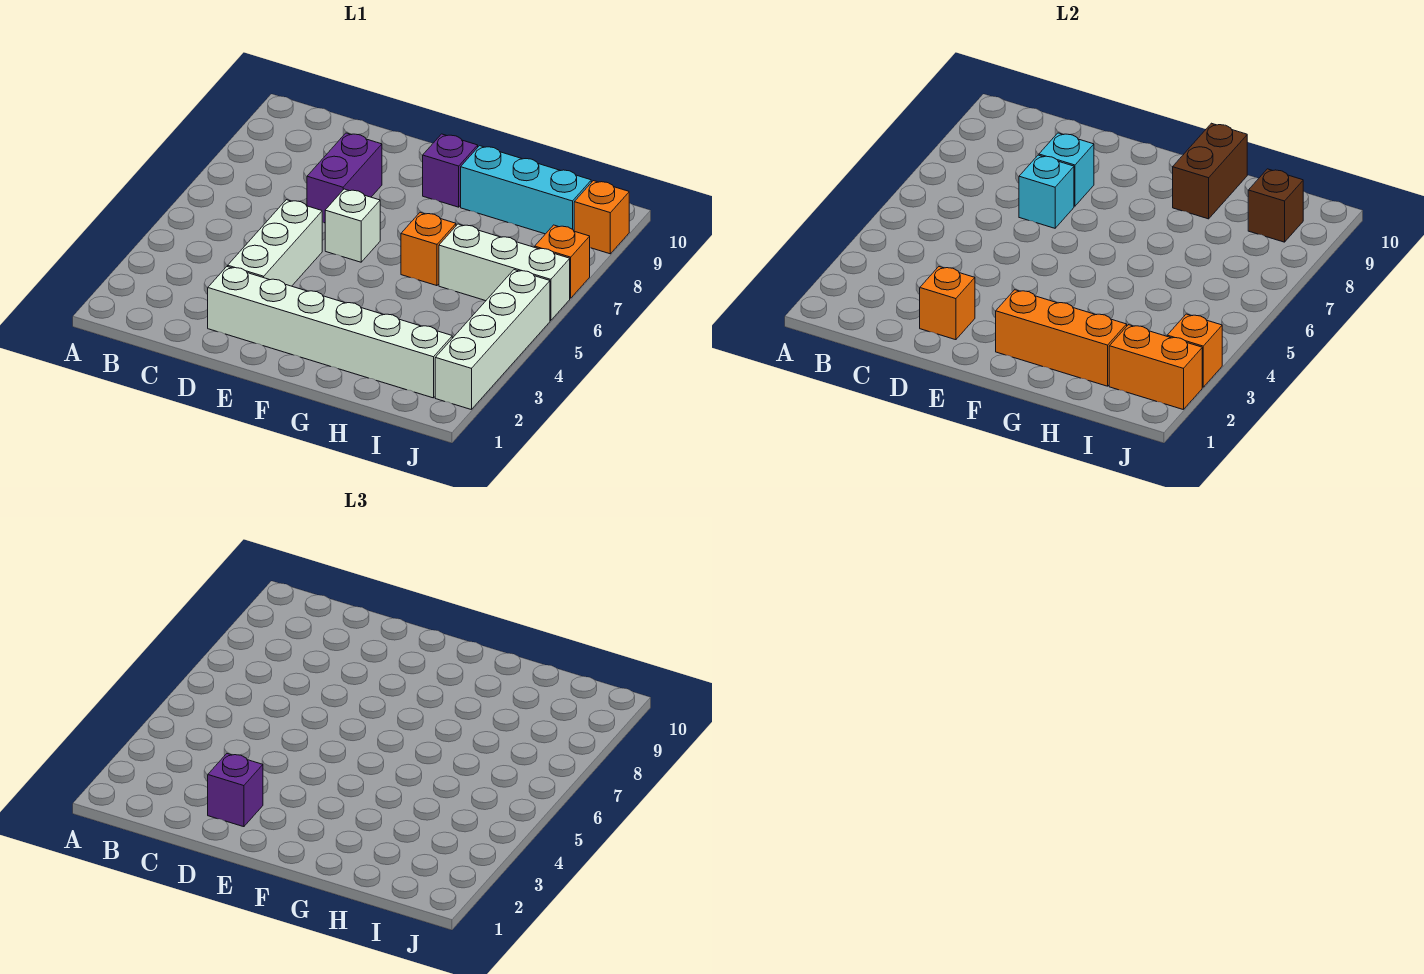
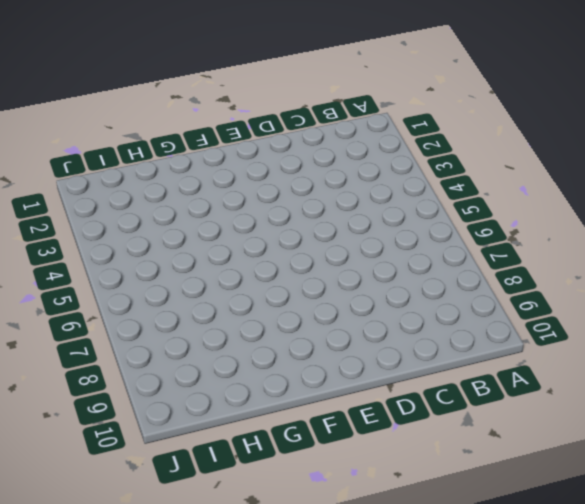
none -> white brick D2:I2 level 1
none -> white brick D3:D5 level 1
none -> purple brick D7:D8 level 1

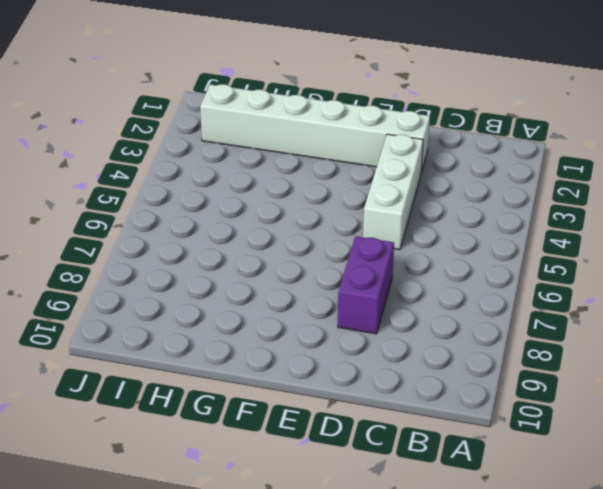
none -> white brick E6 level 1
none -> purple brick F9 level 1
none -> orange brick G6 level 1

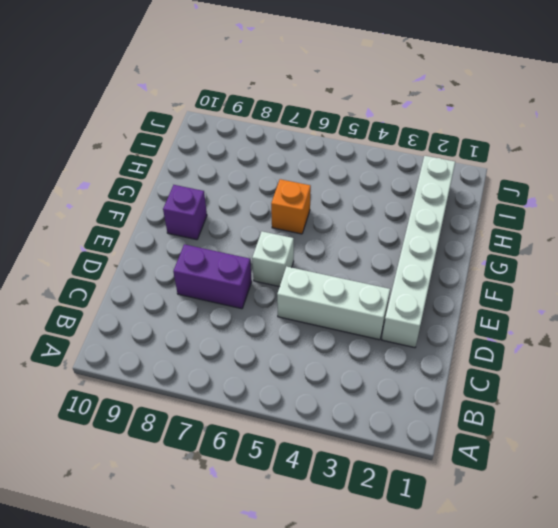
none -> cyan brick G9:I9 level 1
none -> white brick H6:J6 level 1
none -> white brick J2:J5 level 1

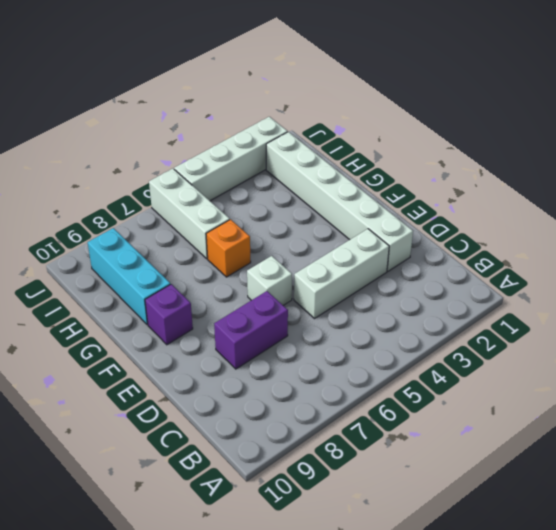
none -> orange brick J7 level 1
none -> orange brick J9 level 1
none -> orange brick D2 level 2

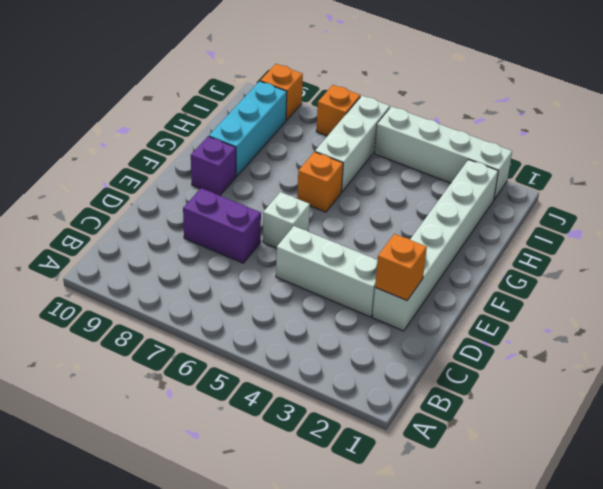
none -> cyan brick D7 level 2
none -> cyan brick D8 level 2
none -> orange brick F2:H2 level 2

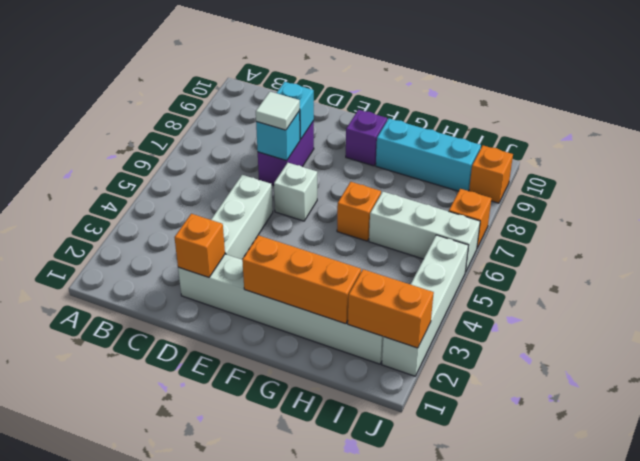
white tile D7 level 3 -> none
none -> brown brick G9:G10 level 2
none -> brown brick I9 level 2
none -> orange brick J3 level 2

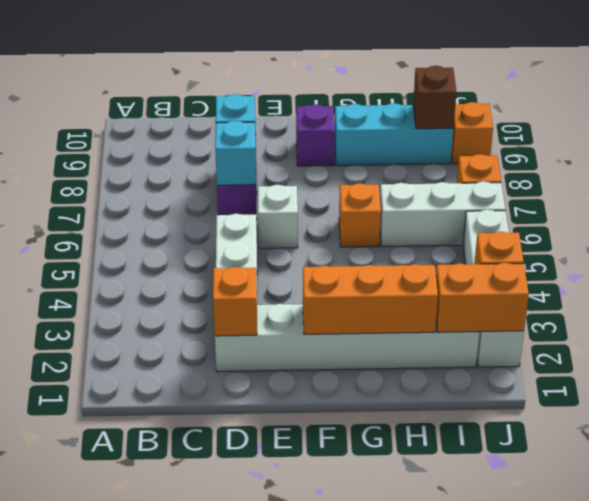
none -> brown brick G9:G10 level 2
none -> purple brick D2 level 3

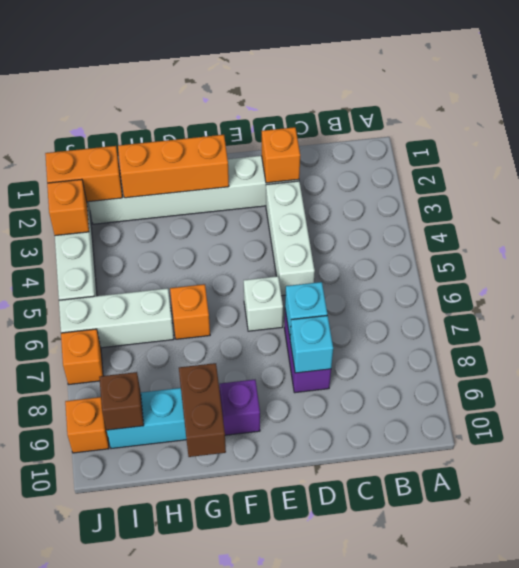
none -> purple brick D2 level 3

